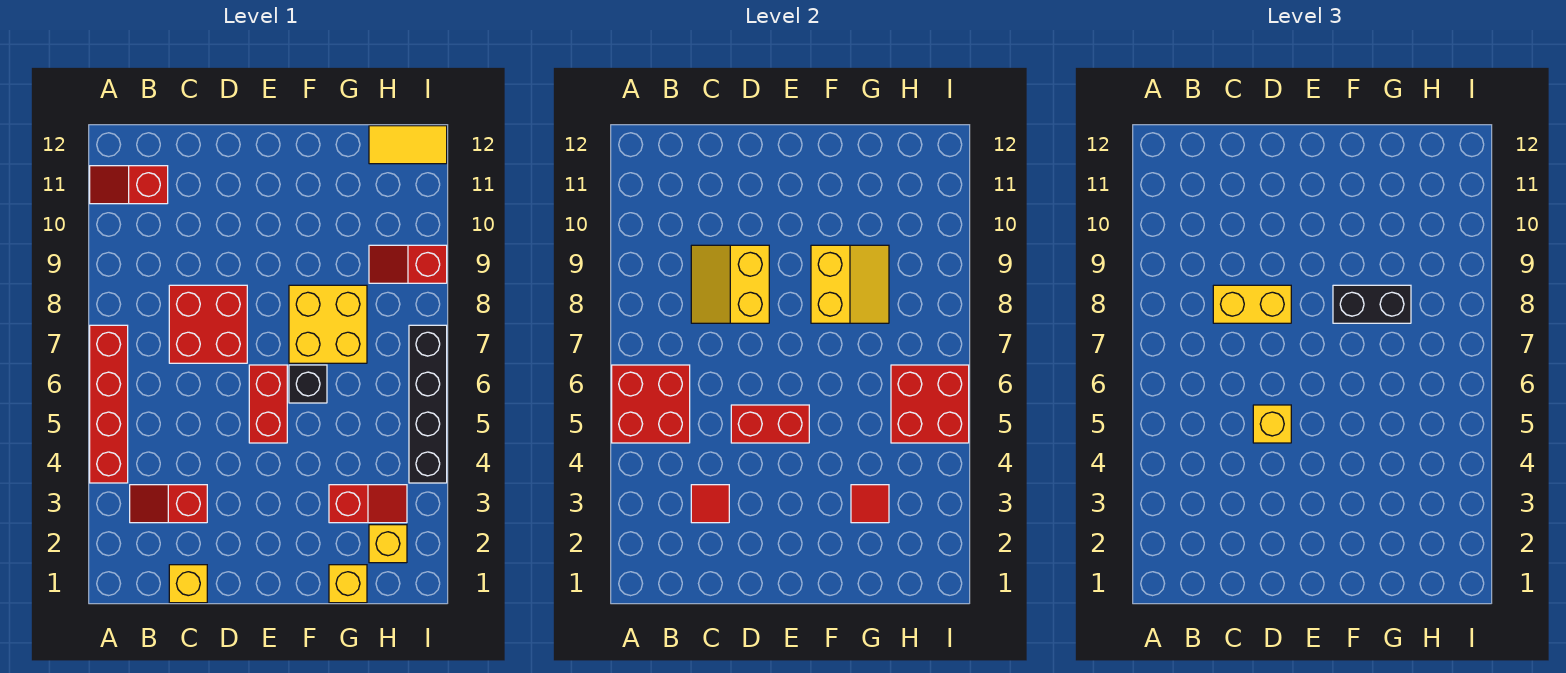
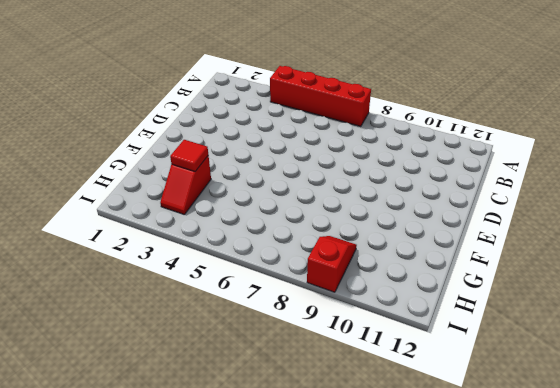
none -> red slope A11:B11 level 1 top B
none -> red slope B3:C3 level 1 top C
none -> yellow brick C1 level 1

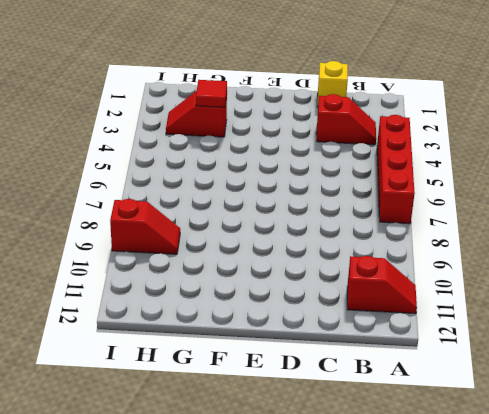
none -> red brick C7:D8 level 1
none -> red brick E5:E6 level 1
none -> black brick F6 level 1

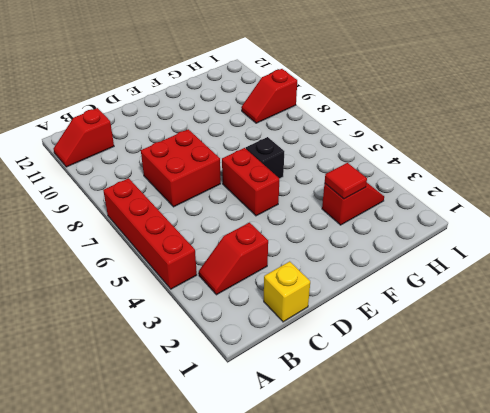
none -> yellow brick F7:G8 level 1
none -> yellow brick G1 level 1
none -> yellow brick H2 level 1

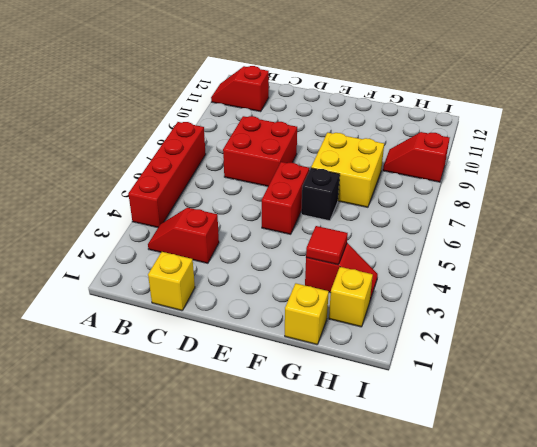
none -> yellow tile H12:I12 level 1
none -> black brick I4:I7 level 1
none -> red brick A5:B6 level 2

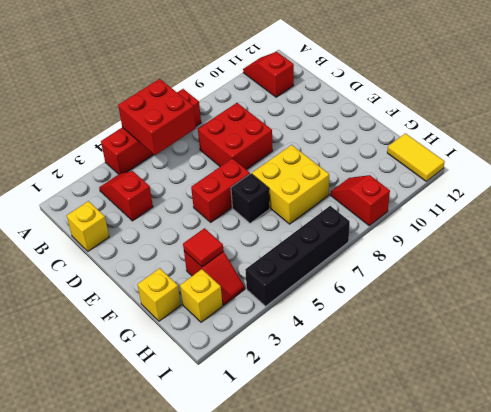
none -> red tile C3 level 2
none -> yellow slope C8:D9 level 2 top D
none -> red brick D5:E5 level 2

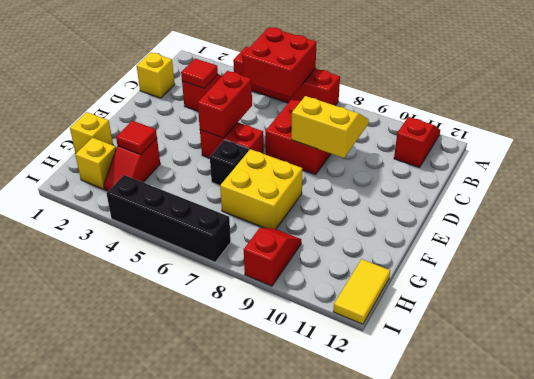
none -> yellow slope F8:G9 level 2 top F
none -> red brick H5:I6 level 2
none -> yellow brick C8:D8 level 3

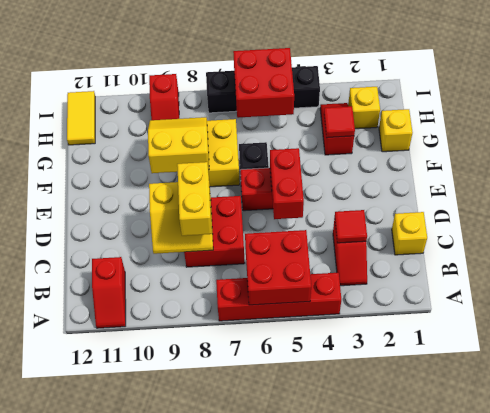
none -> yellow brick D5 level 3
none -> black brick F8:G8 level 3

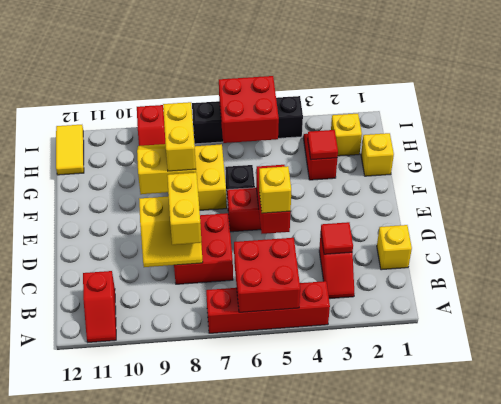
yellow brick F8:G8 level 3 -> black brick F8:G8 level 3

